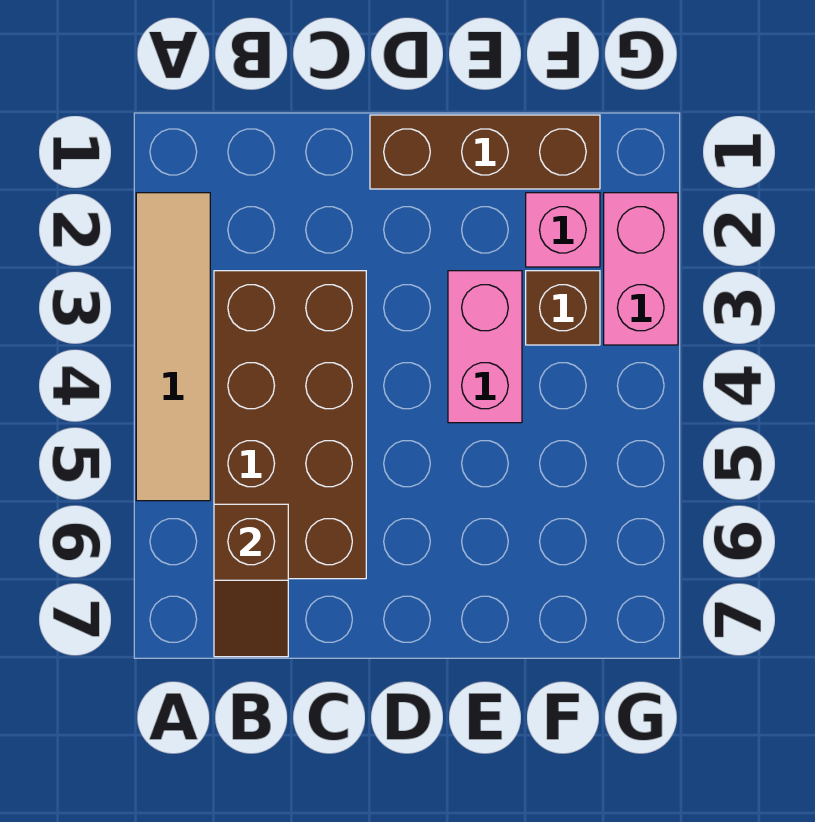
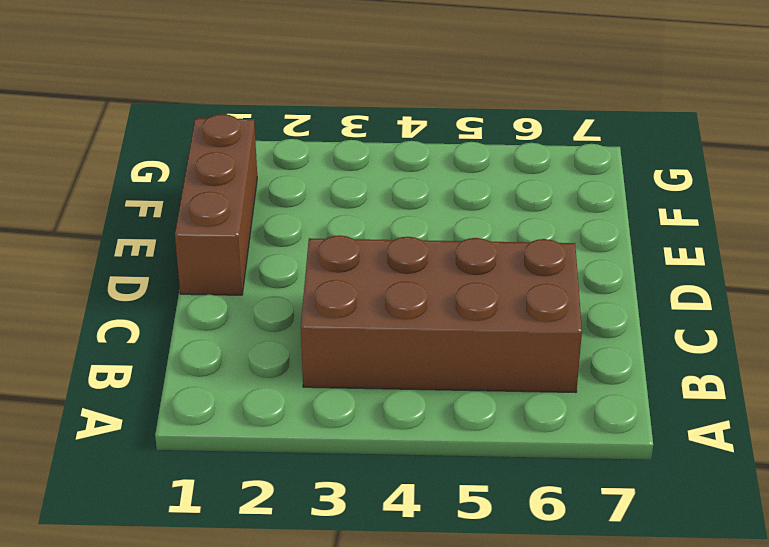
none -> tan tile A2:A5 level 1
none -> pink brick E3:E4 level 1

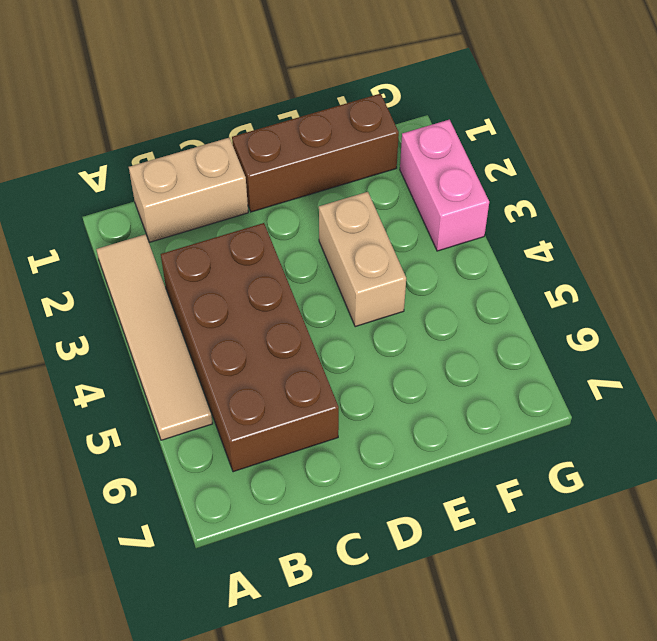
tan brick B1:C1 level 1 -> none
tan brick E3:E4 level 1 -> pink brick E3:E4 level 1
none -> pink brick F2 level 1
none -> brown brick F3 level 1

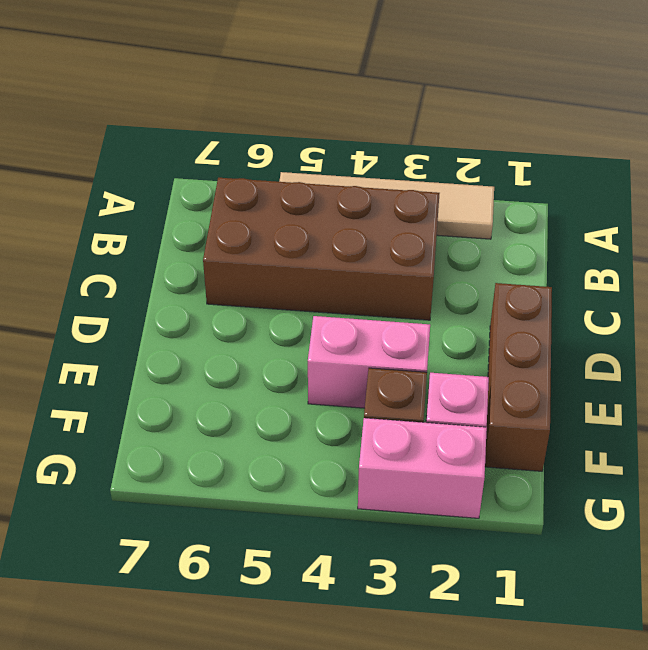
none -> brown slope B6:B7 level 2 top 6

